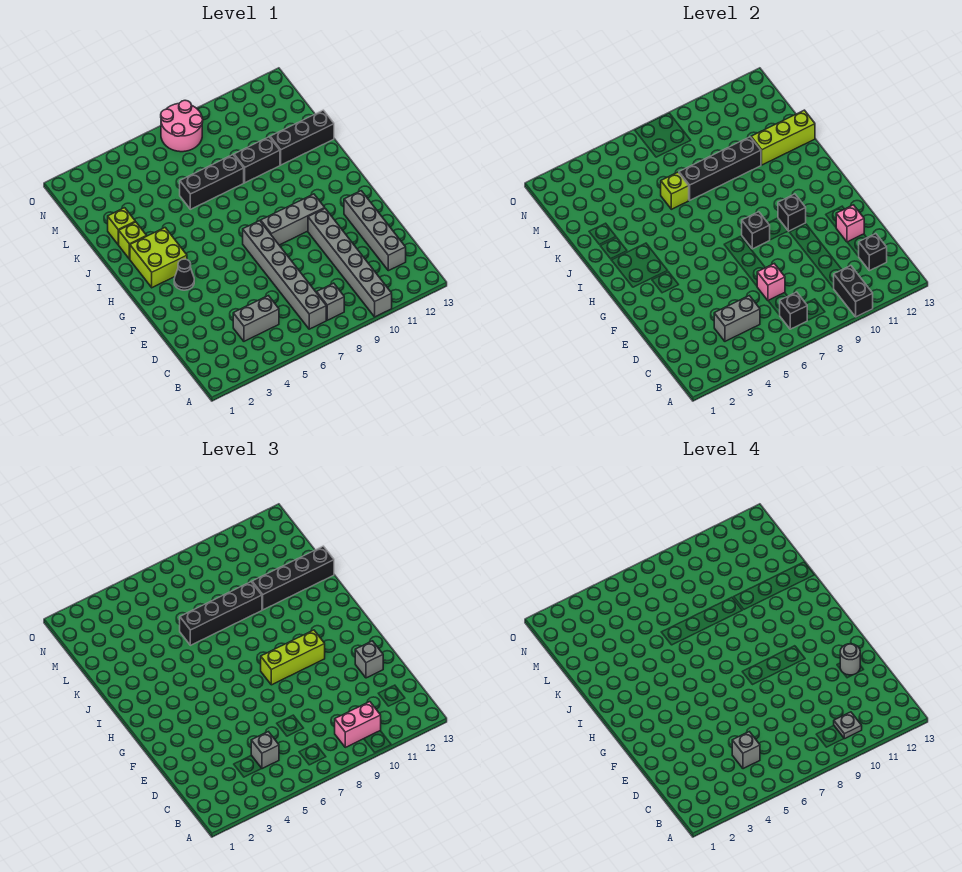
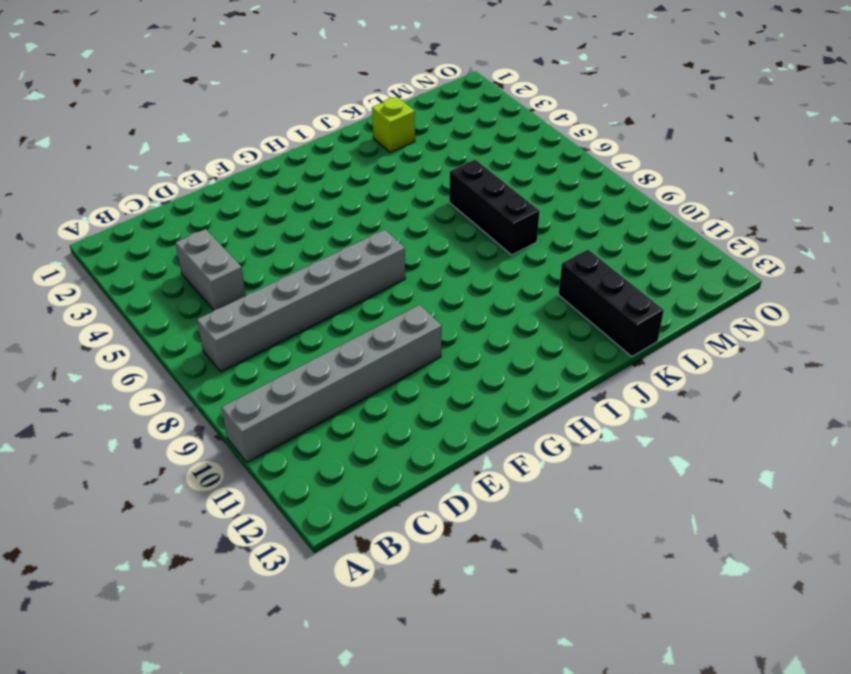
none -> grey brick B8 level 1
none -> grey brick C12:F12 level 1
none -> black cone G3 level 1
none -> grey brick G8:G10 level 1

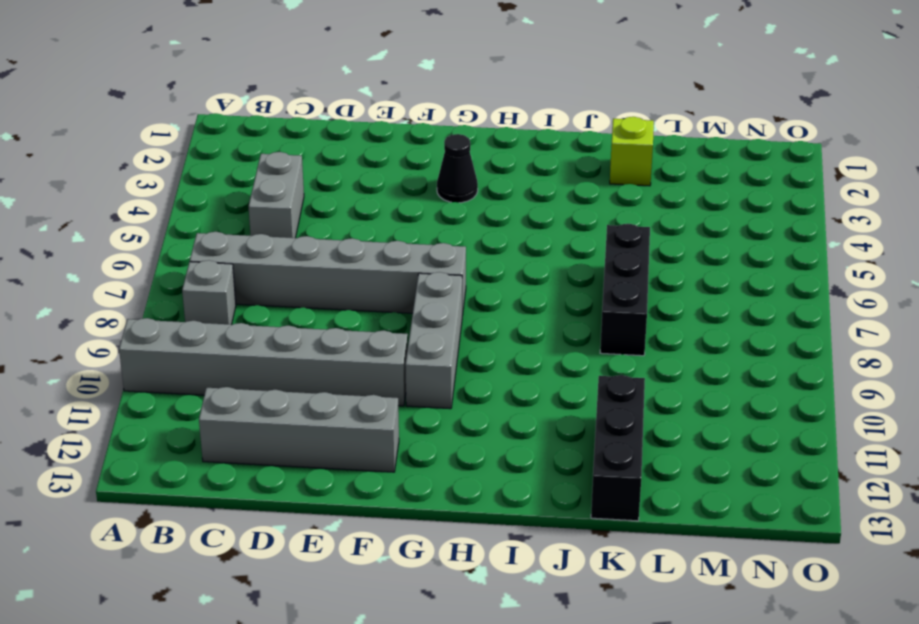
none -> lime brick H2:I3 level 1
none -> lime brick J2 level 1
none -> black brick K9:K10 level 1
none -> pink round brick N7:O8 level 1

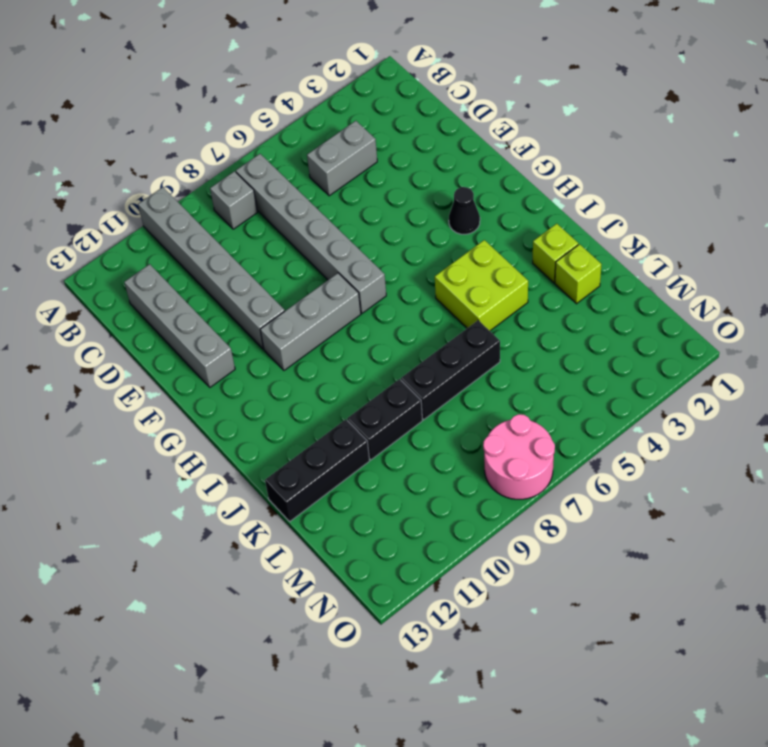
lime brick I4:J5 level 1 -> lime brick H2:I3 level 1
none -> black brick A10:B10 level 2
none -> black brick B7 level 2
none -> grey brick C4:C5 level 2
none -> black brick C12 level 2

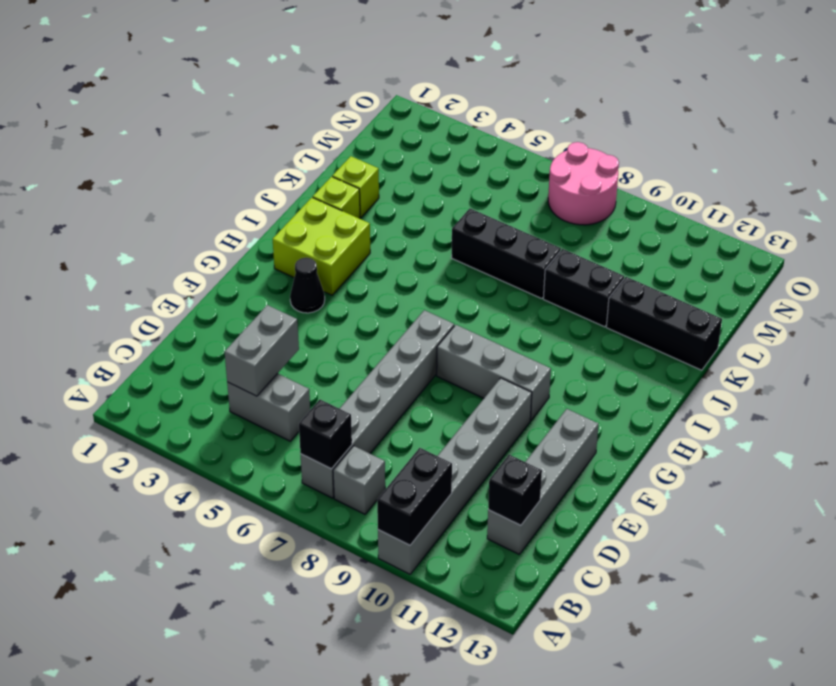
grey brick C4:D4 level 2 -> grey brick C4:C5 level 2
none -> pink brick D7 level 2
none -> pink brick E12 level 2
none -> black brick G8 level 2
none -> black brick G10 level 2

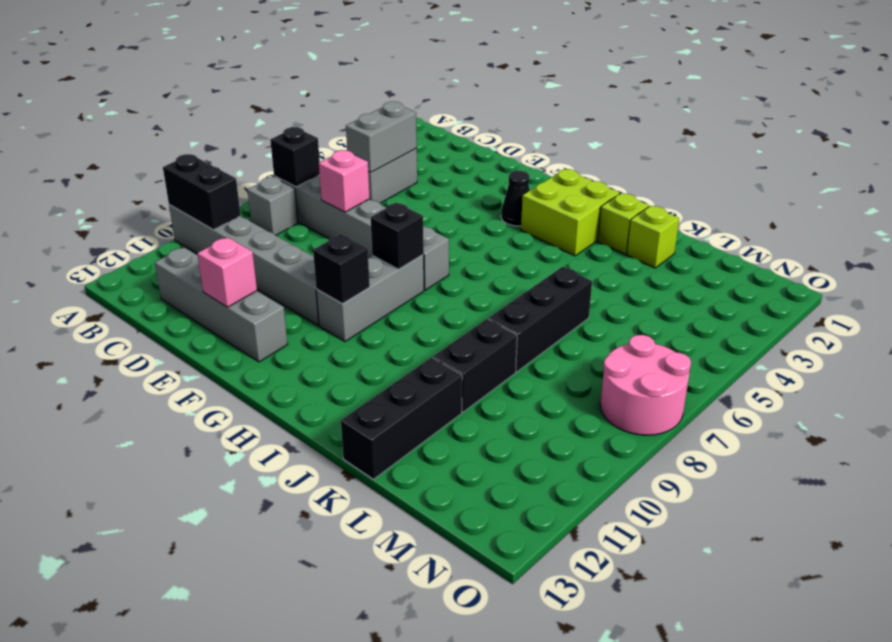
none -> black brick C12 level 2
none -> lime brick K6 level 2
none -> black brick K7:K10 level 2
none -> lime brick K11:K13 level 2

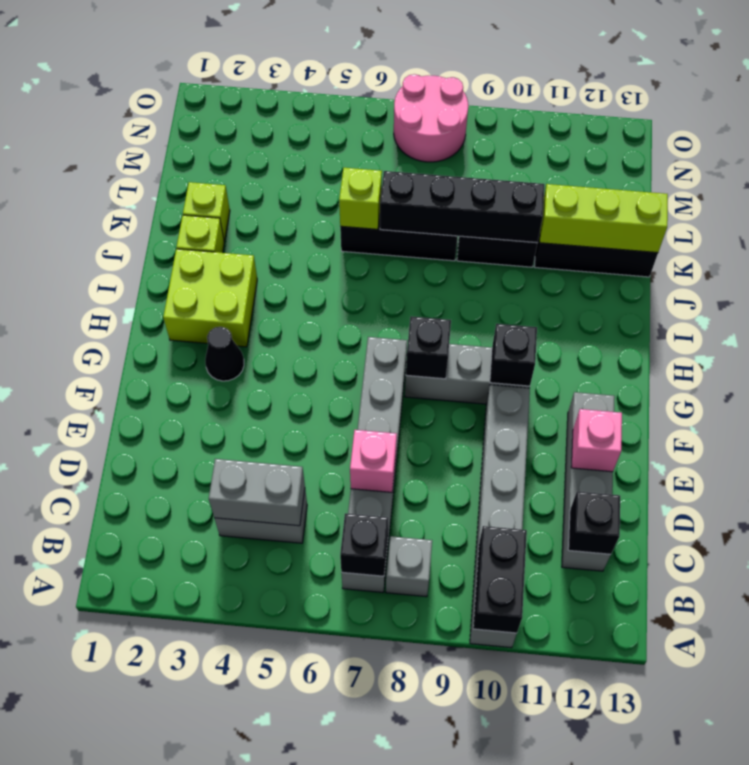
none -> pink brick B9:B10 level 3
none -> grey brick C5 level 3
none -> grey brick E12 level 3
none -> lime brick G8:G10 level 3

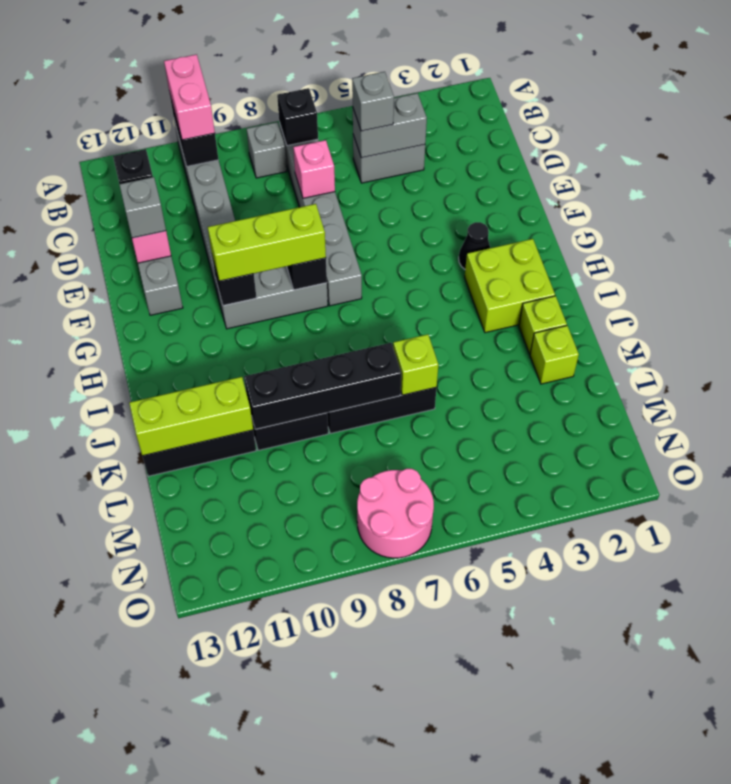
pink brick A10:B10 level 3 -> pink brick B9:B10 level 3
none -> black brick K6:K9 level 3
none -> black brick K10:K13 level 3
none -> grey plate B10 level 4
none -> grey brick C5 level 4

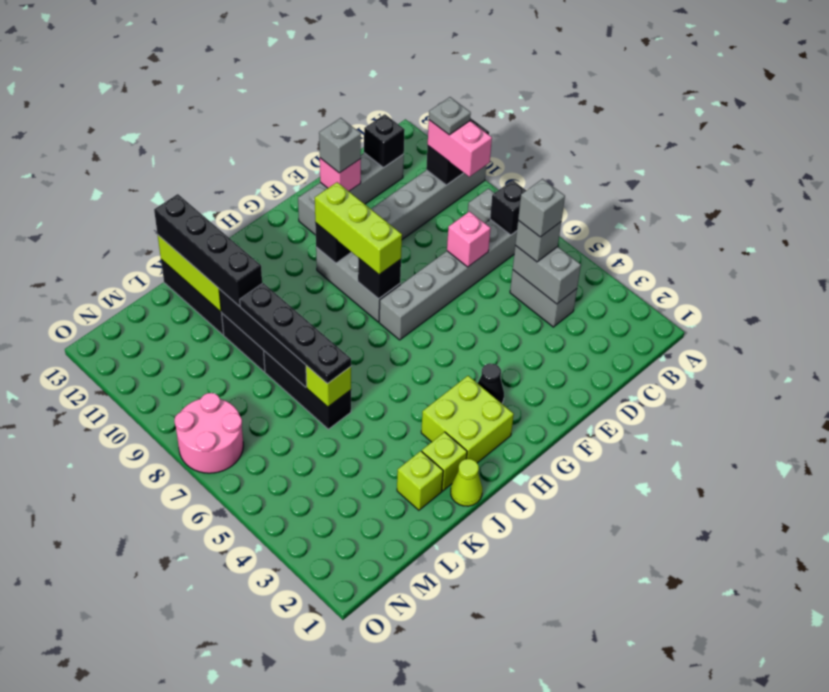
lime cone J1 level 1 -> none
black plate K6:K9 level 3 -> black brick K6:K9 level 3
none -> grey round brick E12 level 4

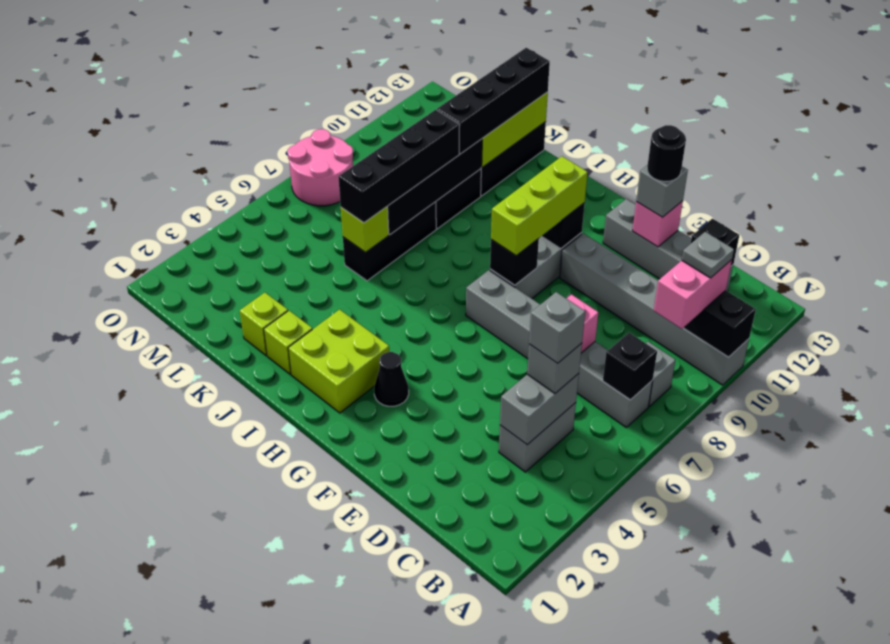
black round brick E12 level 4 -> grey round brick E12 level 4

